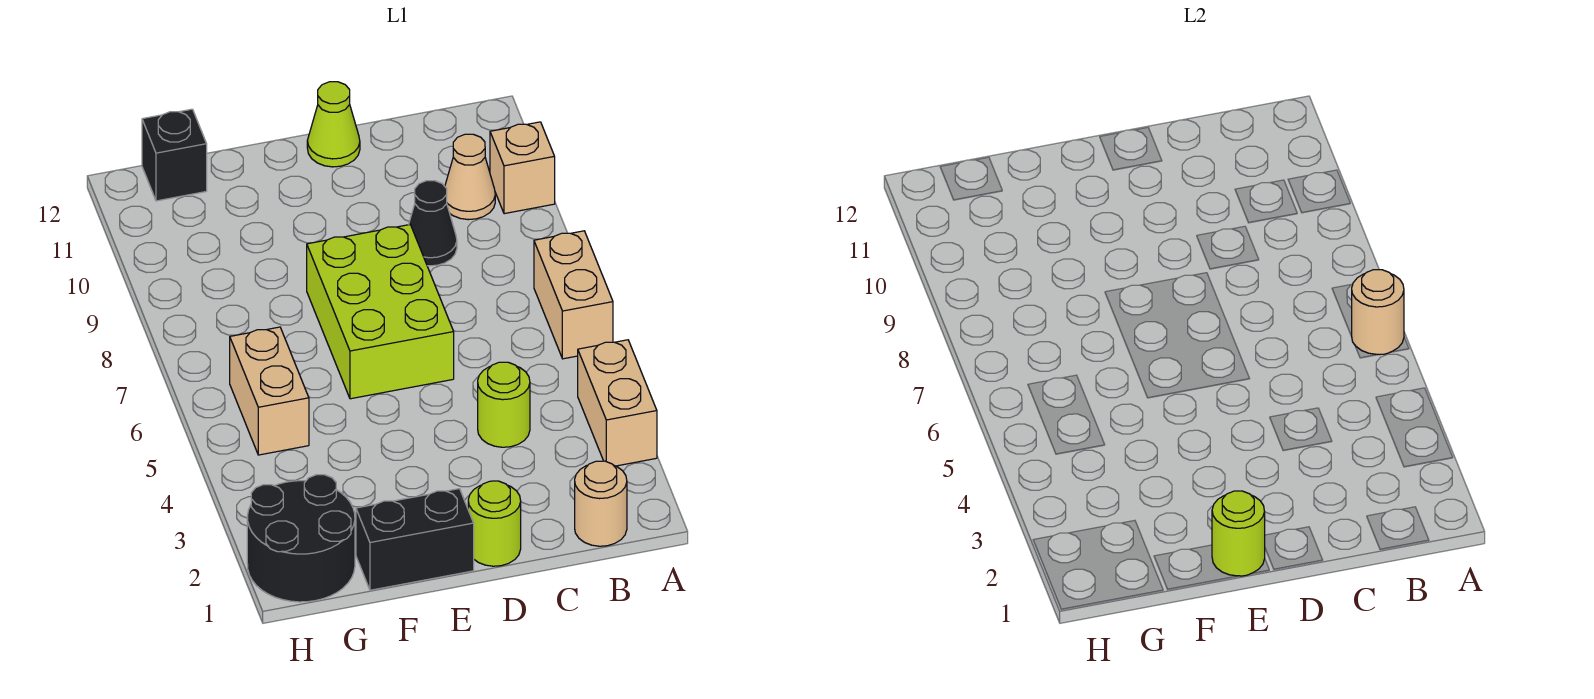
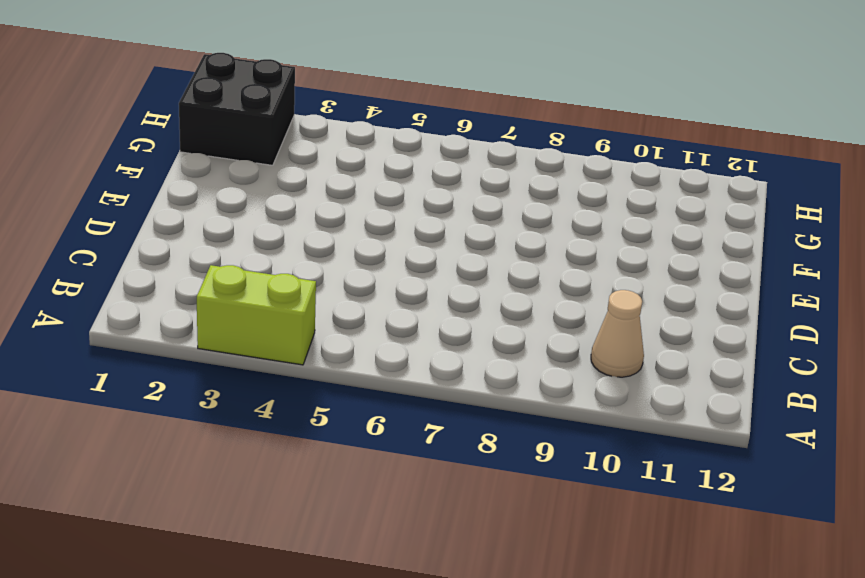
lime brick A3:A4 level 1 -> tan brick A3:A4 level 1
black brick G1:H2 level 1 -> black round brick G1:H2 level 1
none -> tan brick A6:A7 level 1
none -> tan brick A10 level 1
none -> tan round brick B1 level 1

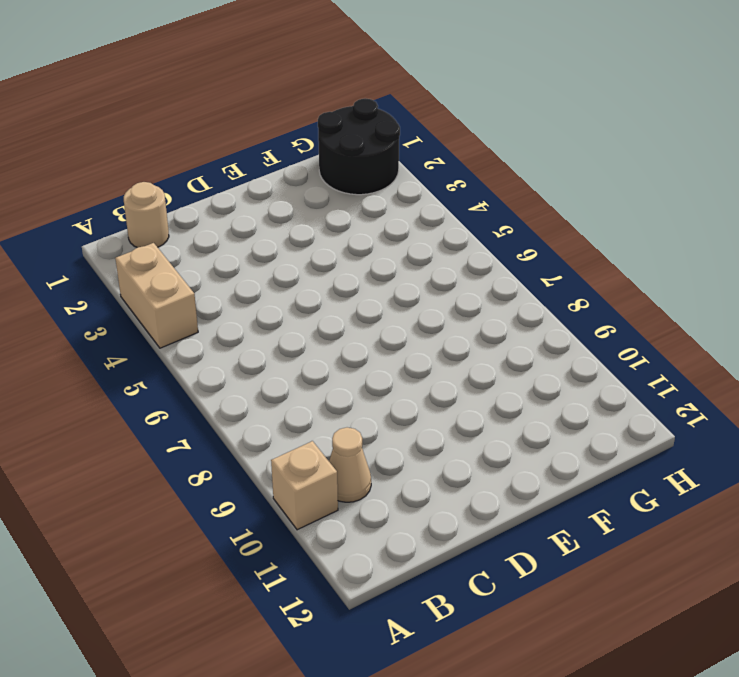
none -> tan brick A6:A7 level 1
none -> lime round brick C4 level 1
none -> black cone C9 level 1

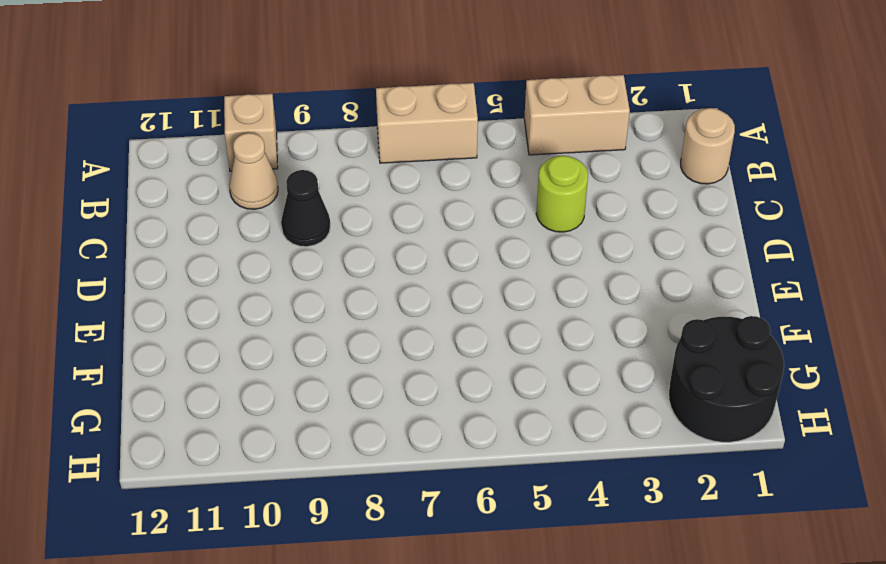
none -> lime round brick D1 level 1
none -> lime brick D6:E8 level 1
none -> lime cone D12 level 1

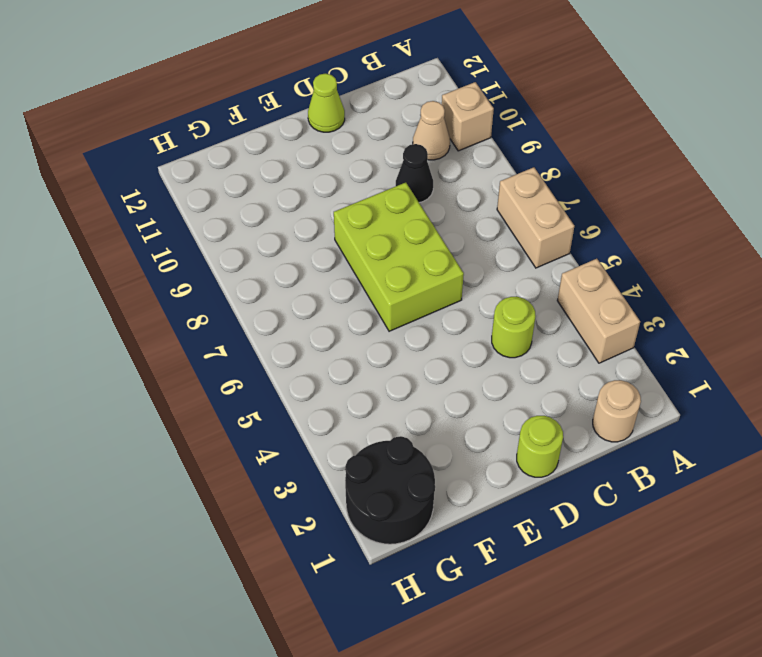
none -> black brick E1:F1 level 1
none -> tan brick G5:G6 level 1
none -> black brick G12 level 1

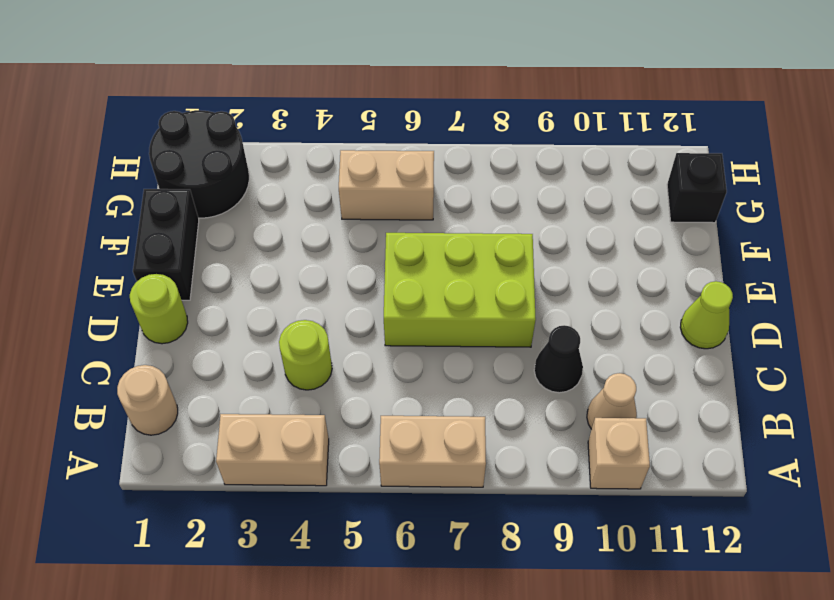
none -> tan round brick A6 level 2
none -> lime round brick E1 level 2

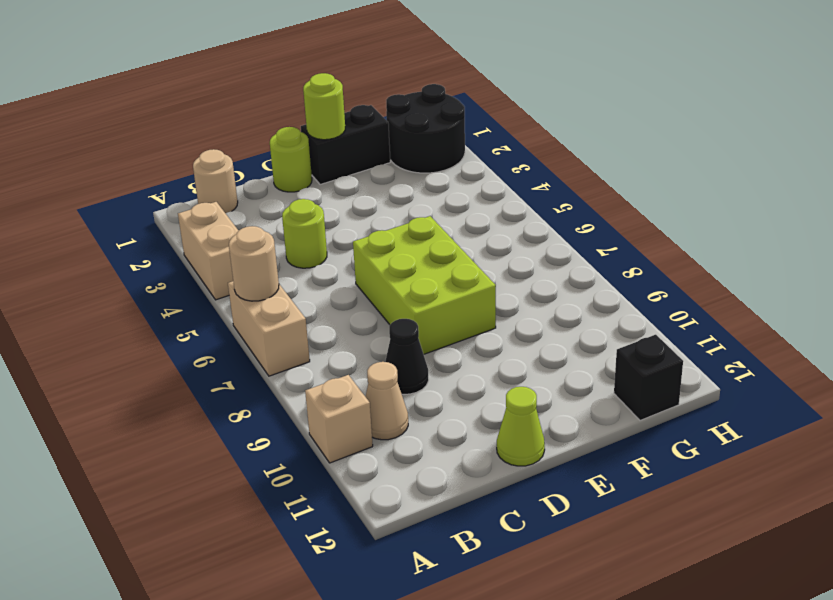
none -> tan brick G5:G6 level 1

